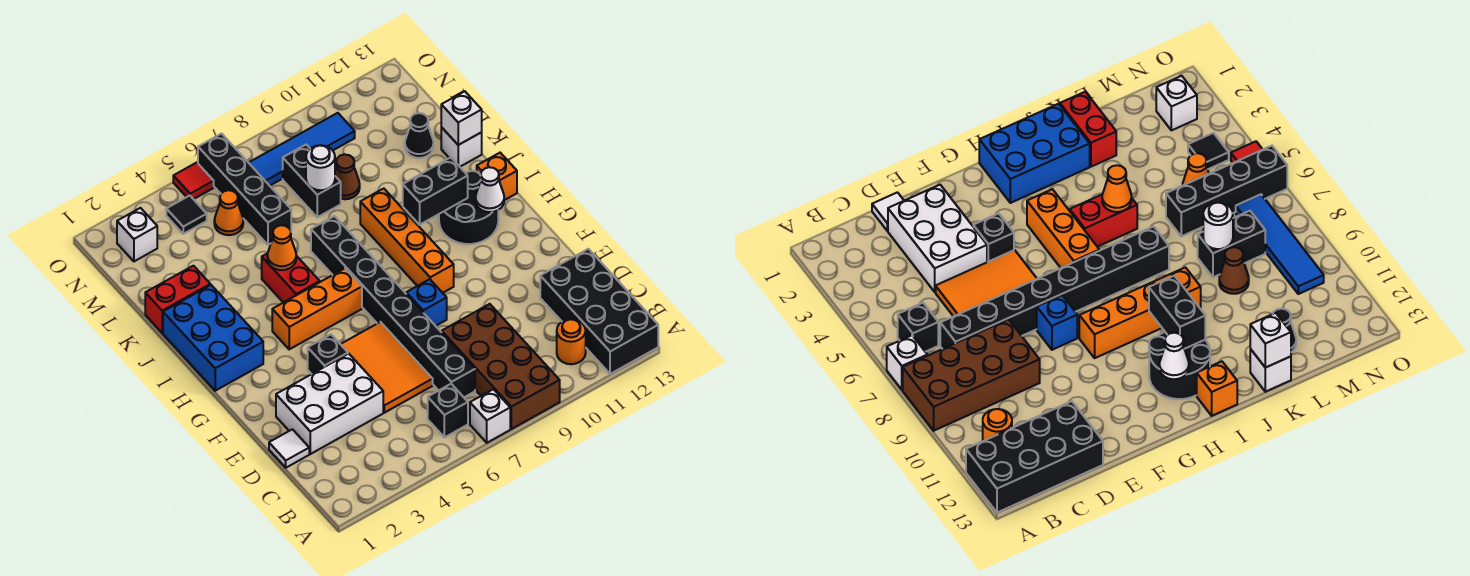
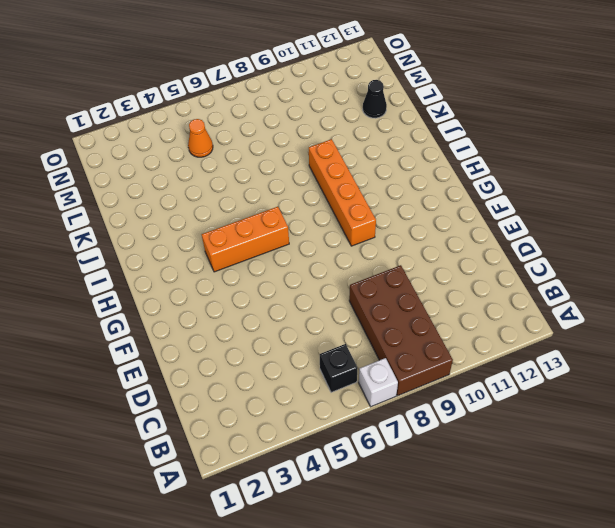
none -> black brick A12:D13 level 1
none -> orange round brick B11 level 1
none -> black brick C7:J7 level 1
none -> white tile D1 level 1

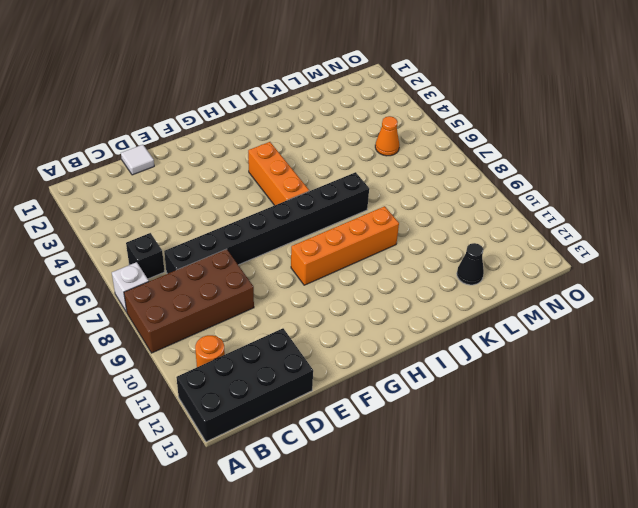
none -> white brick D2:E4 level 1
none -> orange tile D5:F6 level 1
none -> black brick F4 level 1
none -> blue brick F8 level 1

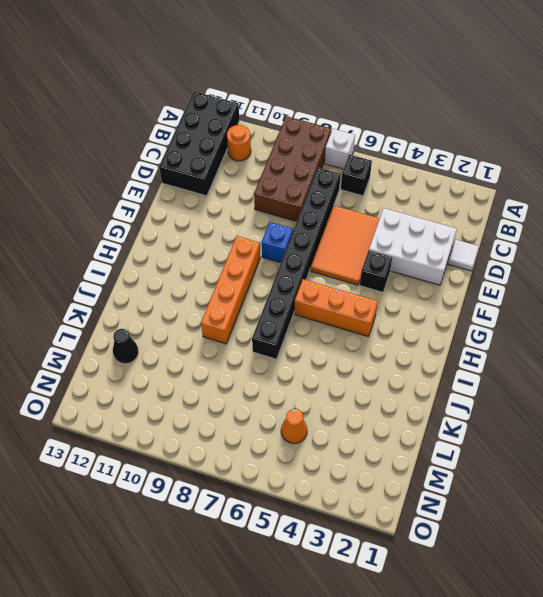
none -> blue brick H1:J2 level 1
none -> black round brick H11:I12 level 1
none -> red brick I5:J5 level 1
none -> orange brick I13 level 1

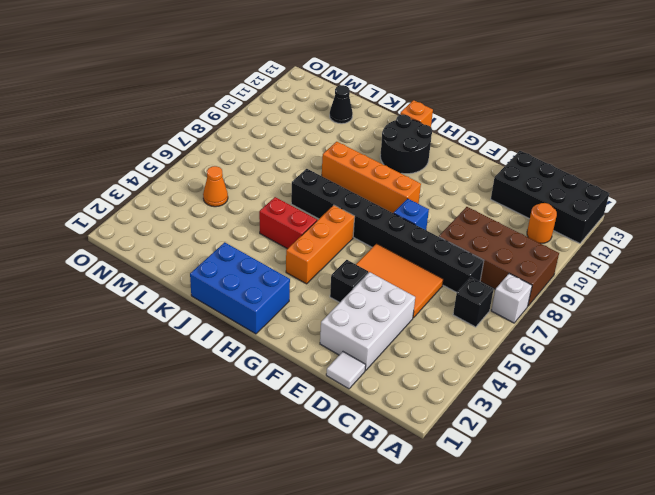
none -> red brick K1:K2 level 1
none -> white brick K13 level 1
none -> black brick L6:O6 level 1
none -> black brick L8:M8 level 1

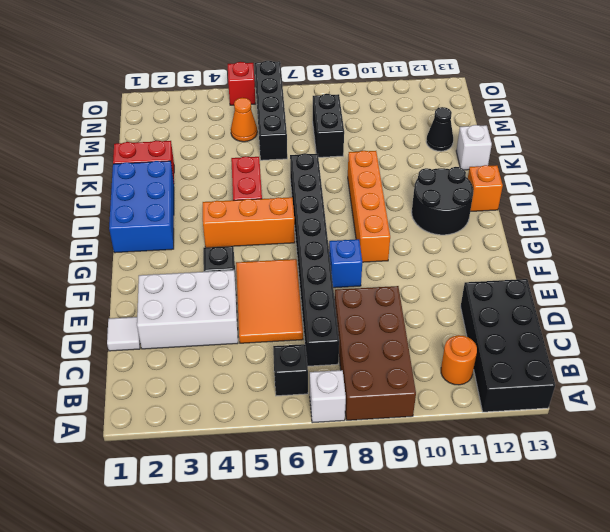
red brick O5 level 1 -> red tile O5 level 1
none -> brown cone L9 level 1
none -> white brick N2 level 1
none -> black tile N4 level 1
none -> blue tile N7:N10 level 1

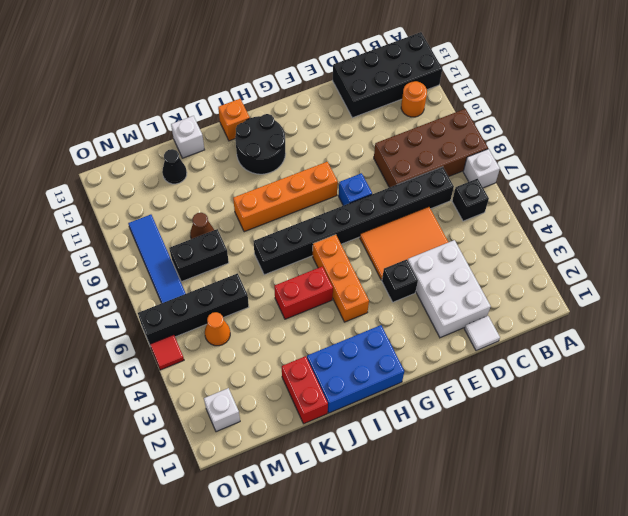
none -> black tile N4 level 1
none -> white cone H12 level 2
none -> black brick I10:I11 level 2
none -> orange cone J5 level 2

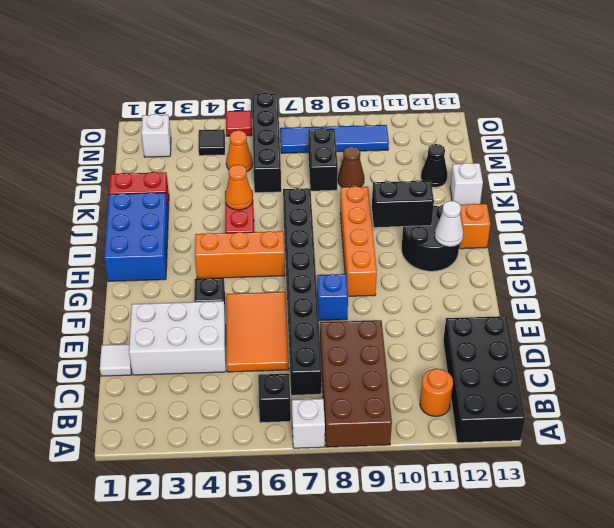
none -> white brick K13 level 2
none -> white round brick L8 level 2

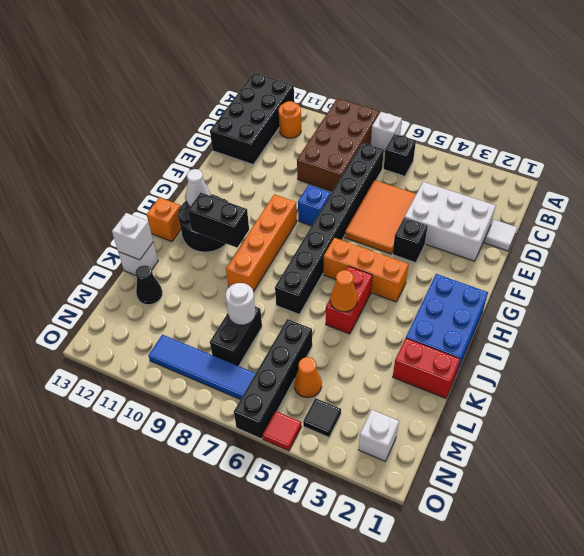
none -> brown cone L9 level 1

